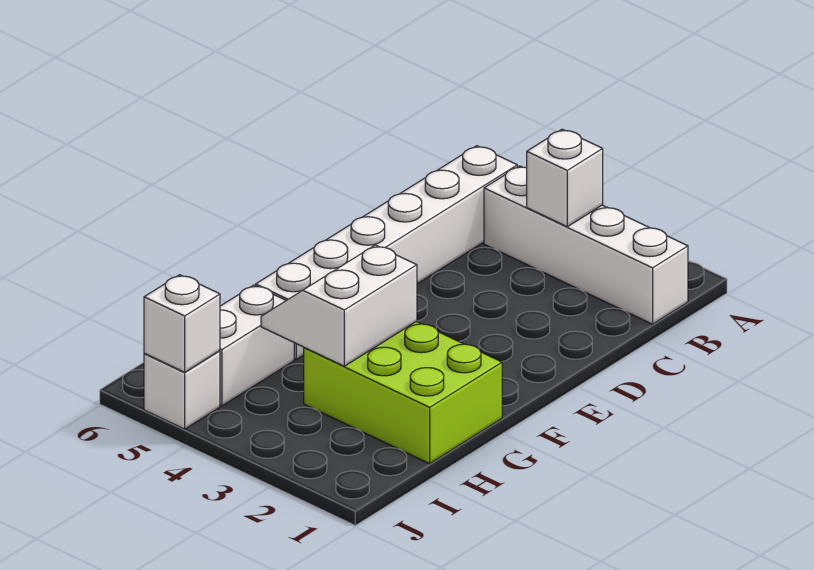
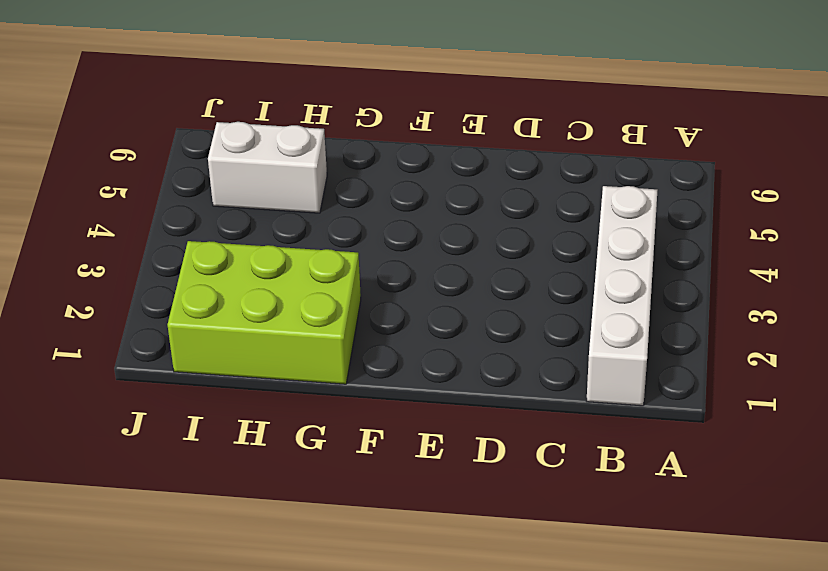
lime brick G1:I2 level 1 -> lime brick G1:H3 level 1
none -> white brick B5:G5 level 1
none -> white brick J5 level 1

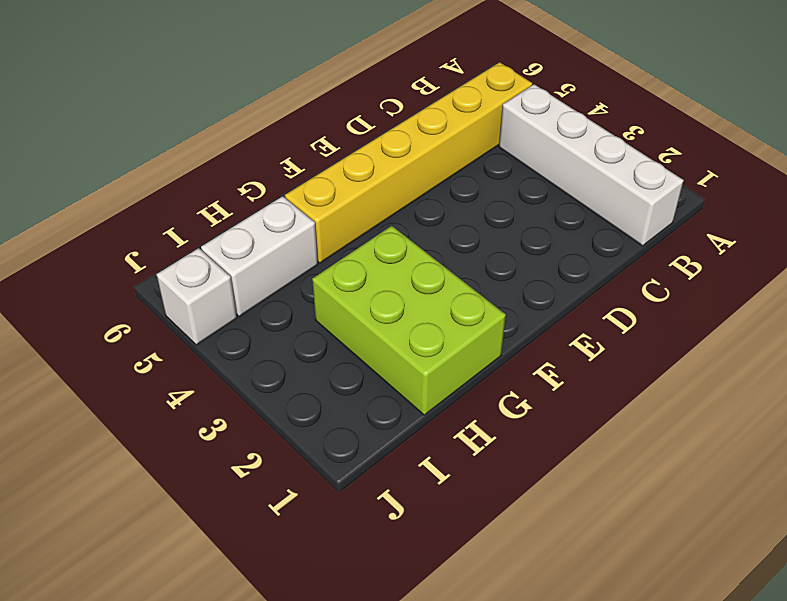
yellow brick B5:G5 level 1 -> white brick B5:G5 level 1
none -> white brick B3 level 2
none -> white slope G3:H4 level 2 top 3

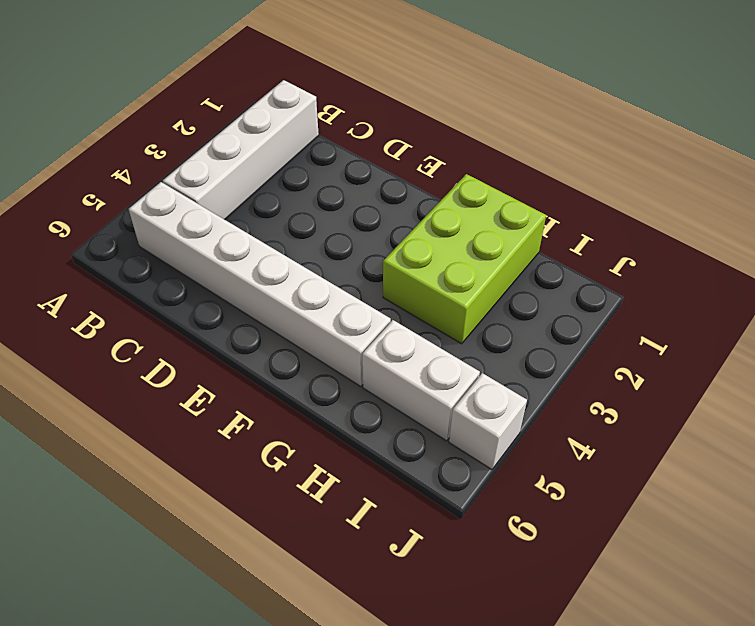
none -> white brick B3 level 2
none -> white slope G3:H4 level 2 top 3

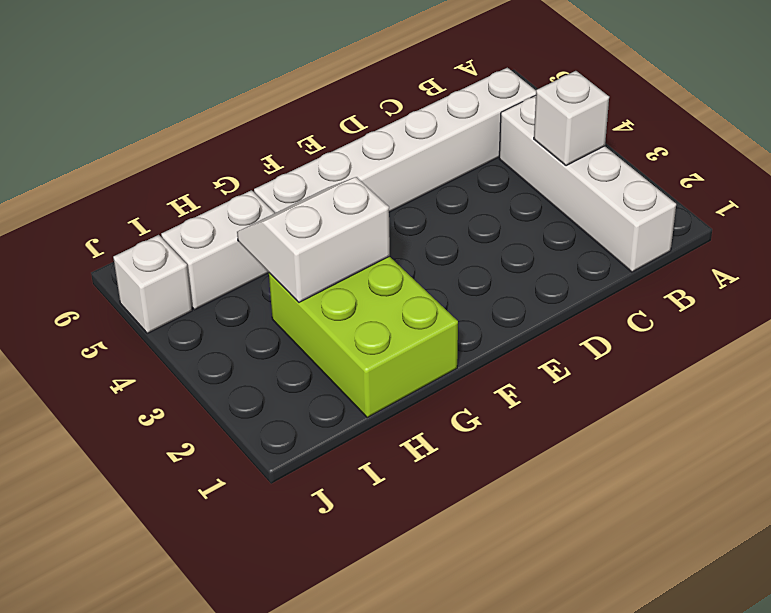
none -> white brick J5 level 2

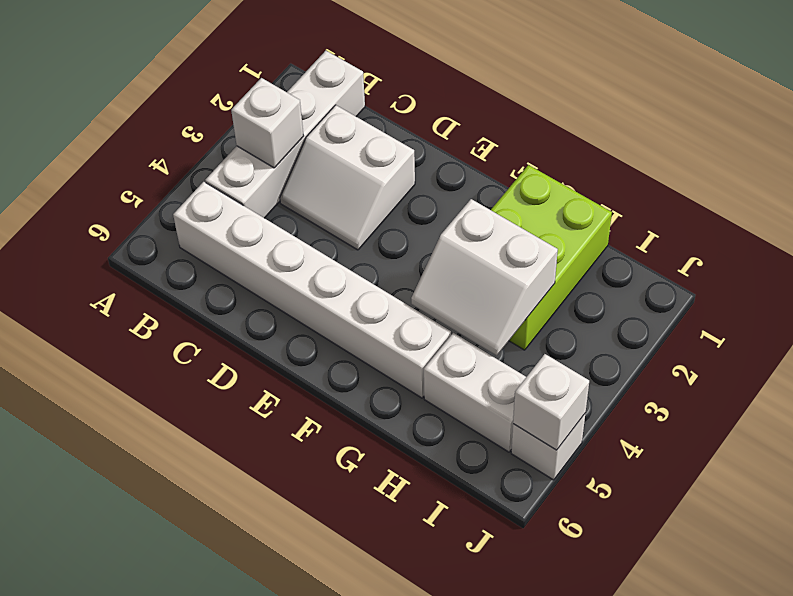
white slope C2:D3 level 1 top 2 -> none

